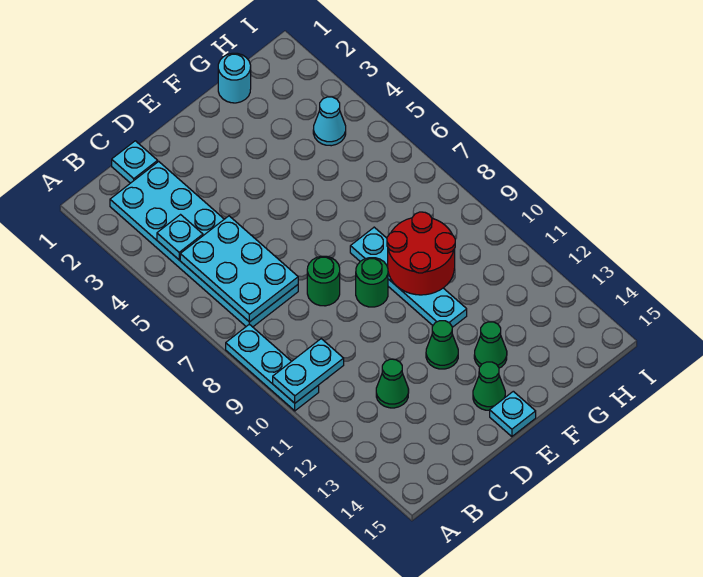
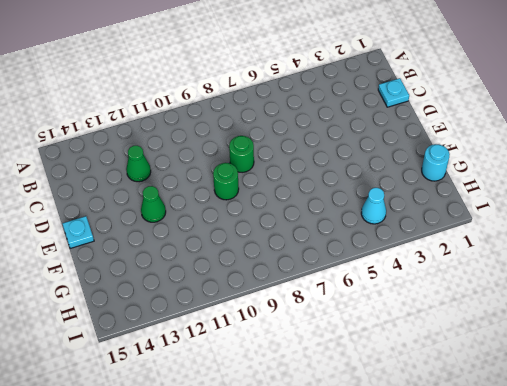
none -> cyan plate A8:A10 level 1
none -> cyan plate B2:C7 level 1
none -> green cone E14 level 1

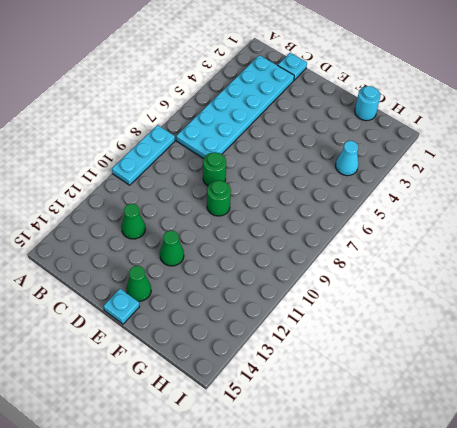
none -> cyan plate F8:F11 level 1
none -> green cone F13 level 1
none -> cyan plate A10:B10 level 2

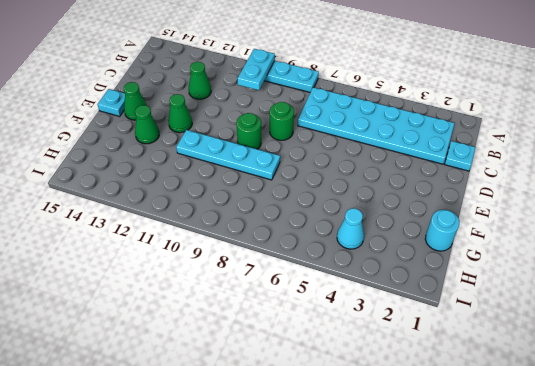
none -> cyan plate B4 level 2
none -> cyan plate B5:C7 level 2
none -> red round brick F9:G10 level 2

